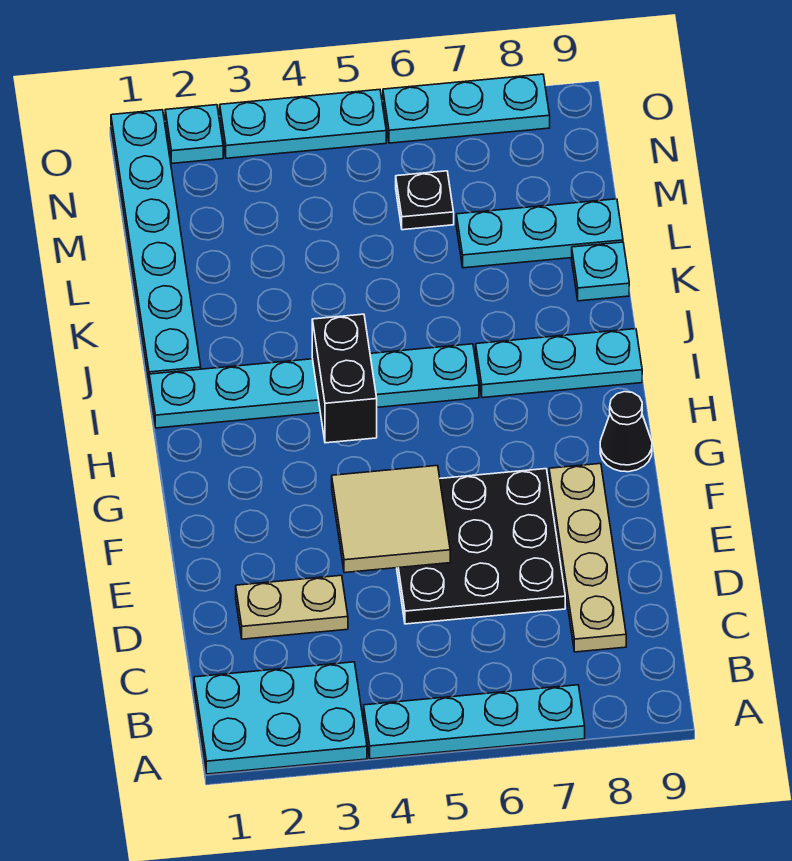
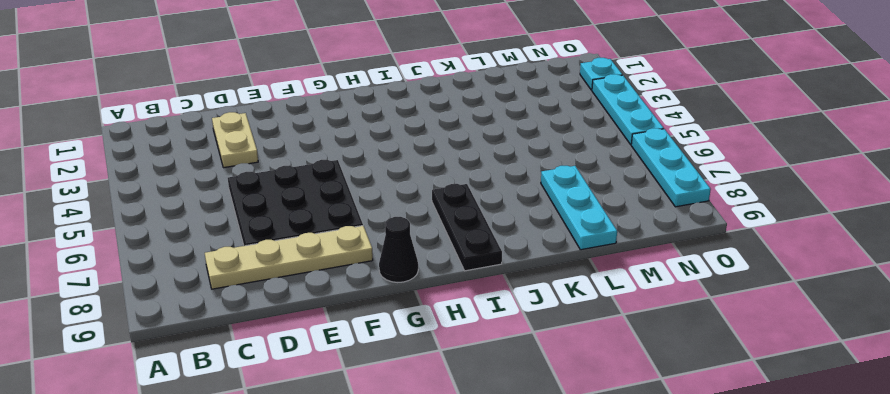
black plate I7:I9 level 1 -> cyan plate I7:I9 level 1
none -> cyan plate A1:B3 level 1
none -> cyan plate A4:A7 level 1
none -> cyan plate I1:I6 level 1

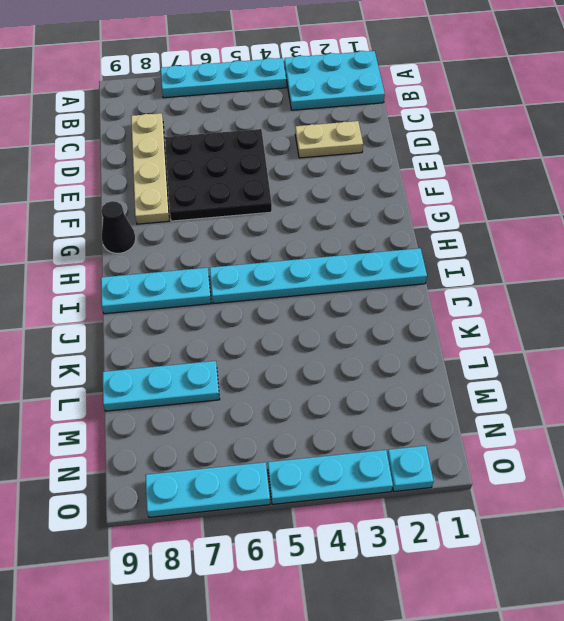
none -> cyan plate J1:O1 level 1
none -> cyan plate K9 level 1
none -> black plate M6 level 1

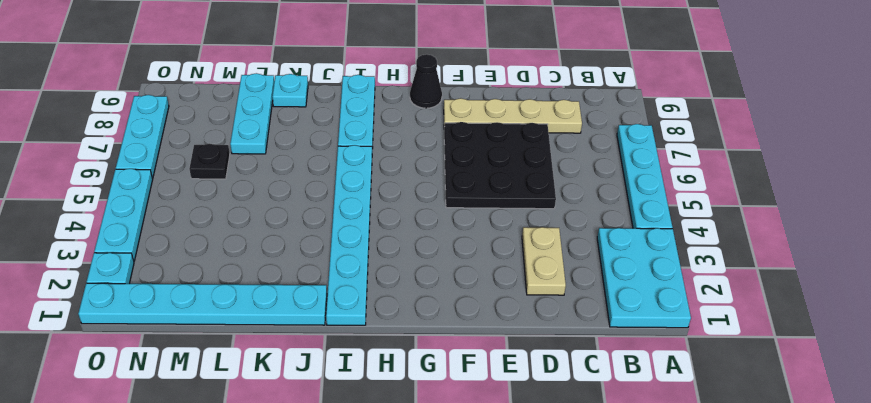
none -> tan tile E4:F5 level 2
none -> black brick H4:I4 level 2

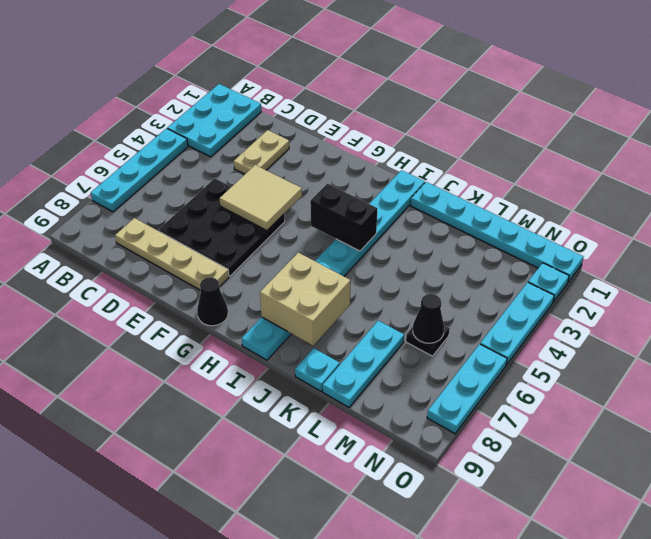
tan brick I7:J8 level 2 -> none
black cone M6 level 2 -> none

